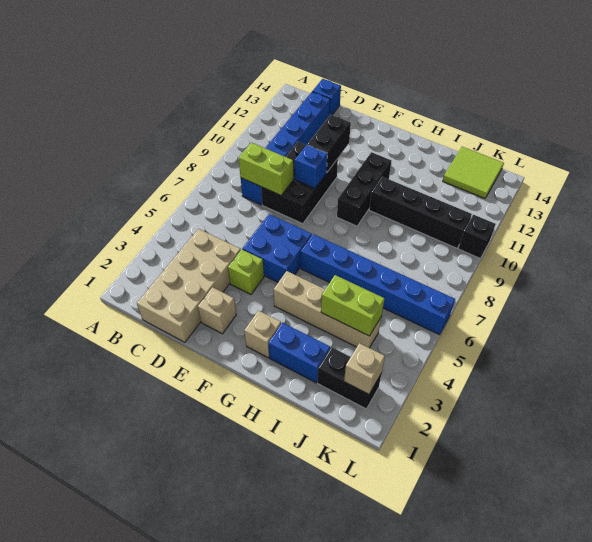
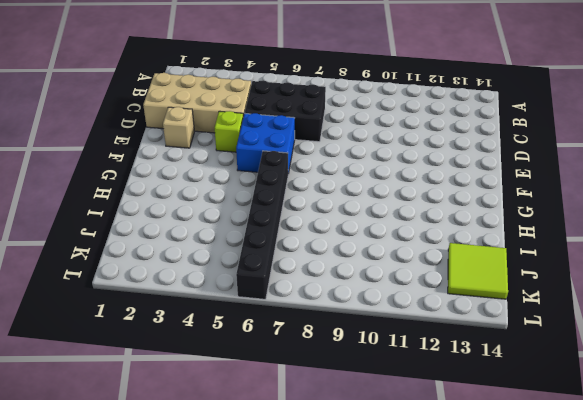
black brick C5:D7 level 1 -> black brick D8:E10 level 1
black brick G6:L6 level 1 -> blue brick G6:L6 level 1
none -> blue brick C8:C13 level 1
none -> blue brick C14 level 1
none -> tan brick G2 level 1

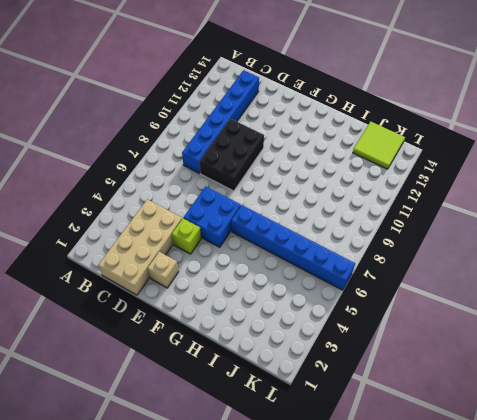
none -> blue brick C14 level 1
none -> tan brick G2 level 1
none -> tan brick G4:J4 level 1

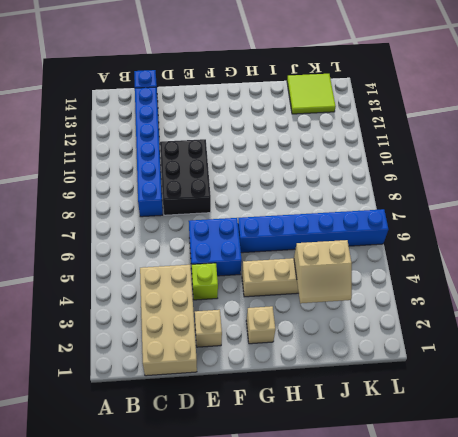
tan slope I3:J4 level 2 top 4 -> lime brick I4:J4 level 2
none -> black brick G9:G11 level 1
none -> blue brick H2:I2 level 1
none -> black brick H10:K10 level 1

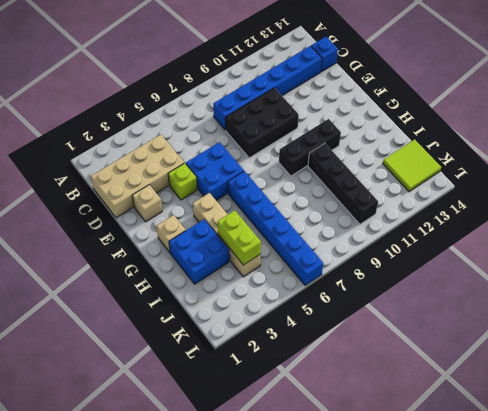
blue brick H2:I3 level 1 -> blue brick H2:I2 level 1
none -> black brick J2:K2 level 1
none -> black brick L10 level 1
none -> lime brick C8:D8 level 2

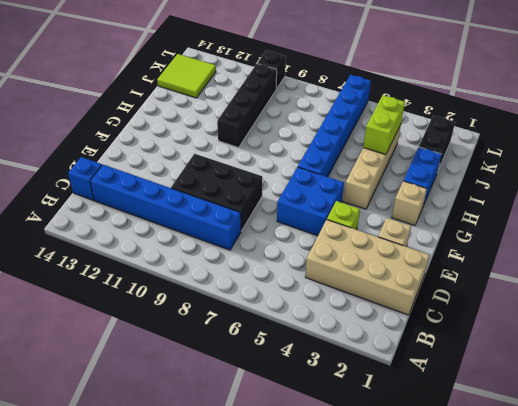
none -> black brick G9:G11 level 1
none -> lime brick C8:D8 level 2
none -> blue brick E9 level 2

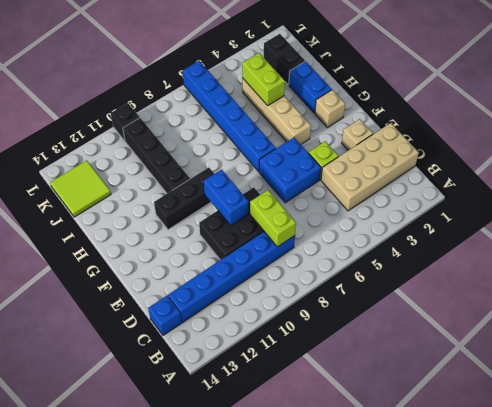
blue brick E9:F9 level 2 -> blue brick E9 level 2
none -> black brick E10:E11 level 2
none -> tan brick K2 level 2

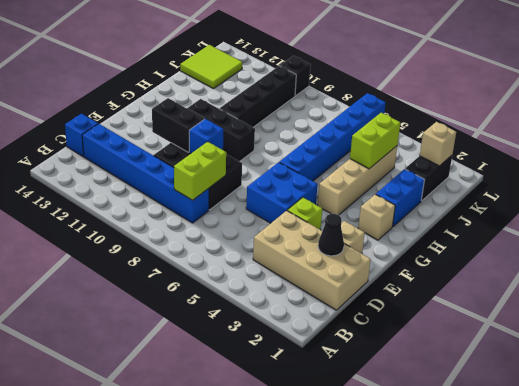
black cone D2 level 2 -> none

